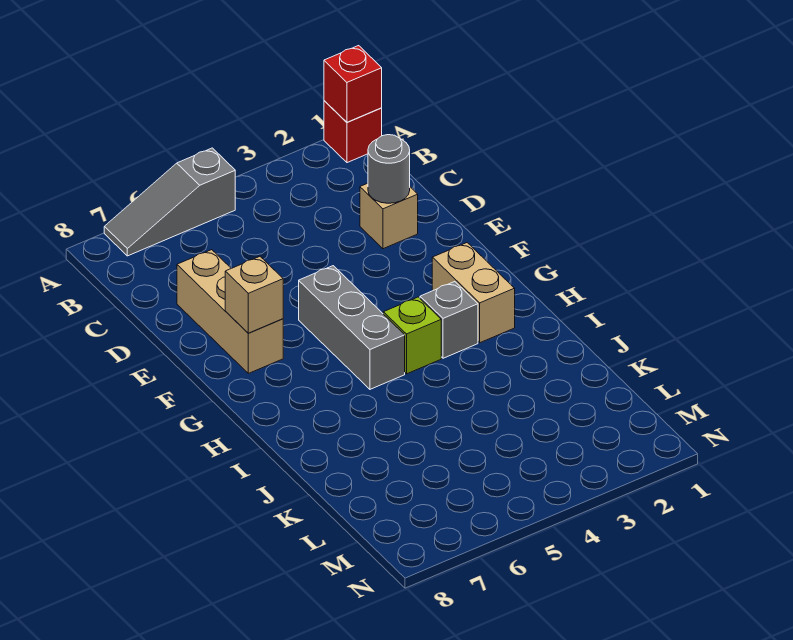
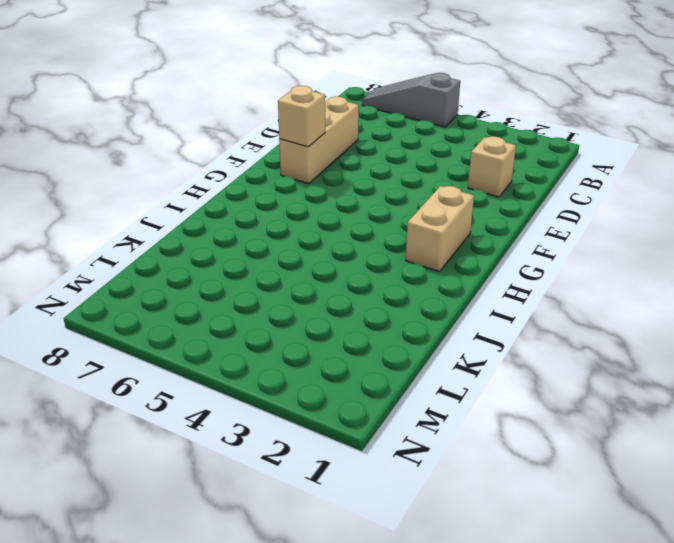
none -> red brick A1 level 1
none -> grey brick F5:H5 level 1

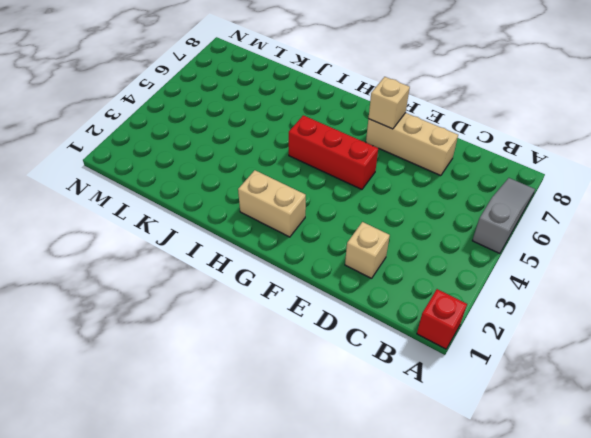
red brick F5:H5 level 1 -> grey brick F5:H5 level 1
none -> grey brick H3 level 1
none -> lime brick H4 level 1

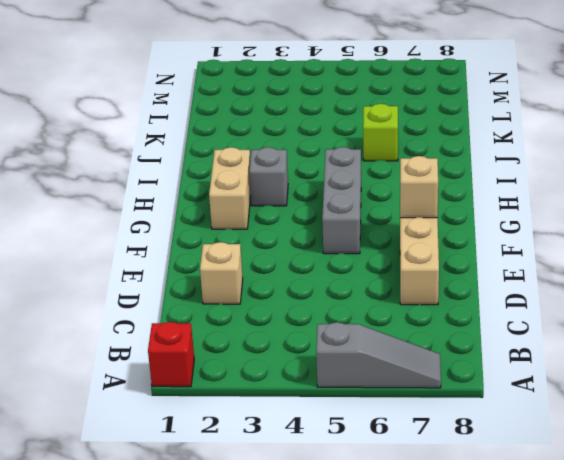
lime brick J6 level 1 -> lime brick H4 level 1
none -> red brick A1 level 2
none -> grey round brick D2 level 2

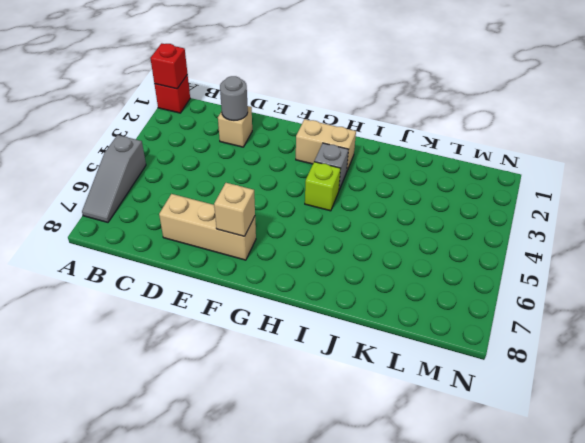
none -> grey brick F5:H5 level 1

